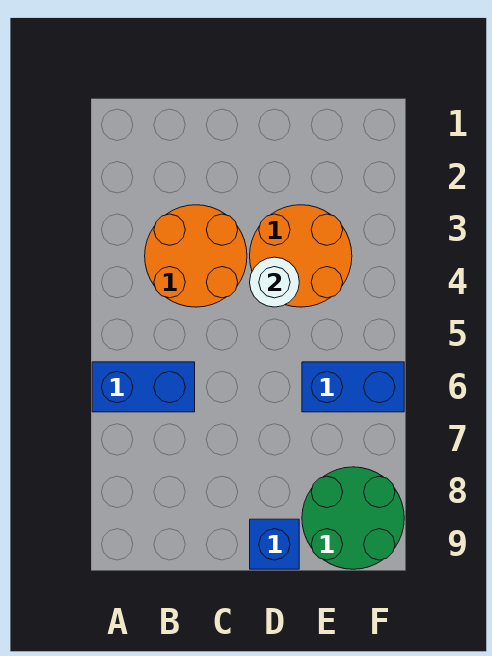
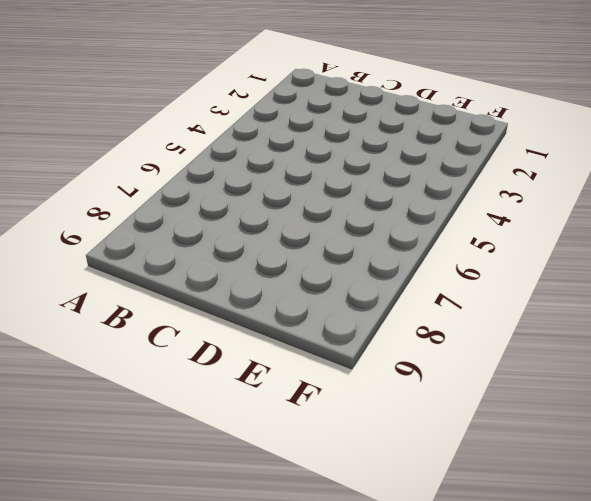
none -> blue brick A6:B6 level 1
none -> orange round brick B3:C4 level 1

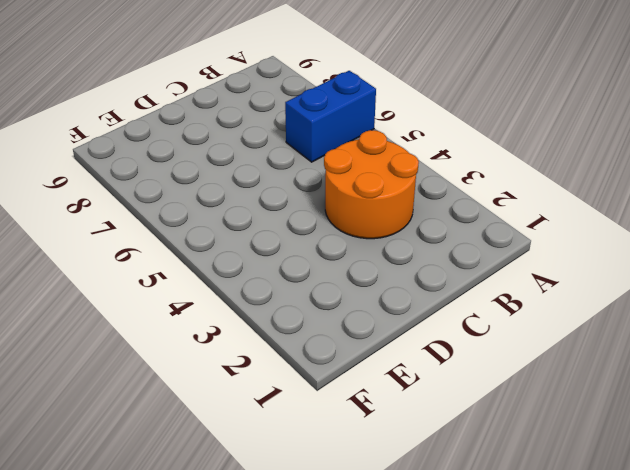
none -> orange round brick D3:E4 level 1
none -> blue brick D9 level 1

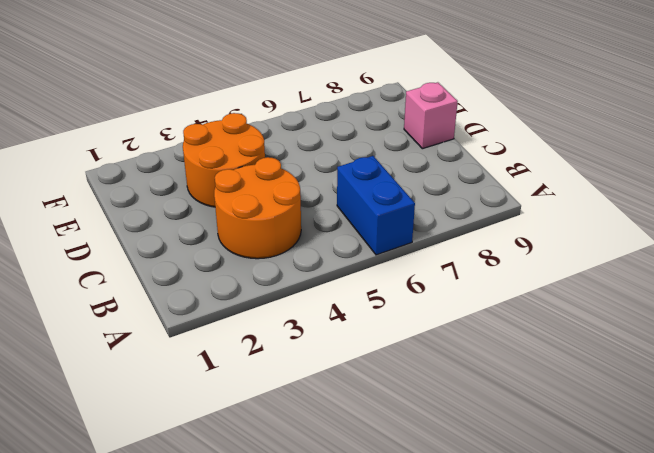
pink brick D9 level 1 -> blue brick D9 level 1
none -> blue brick E6:F6 level 1
none -> green round brick E8:F9 level 1

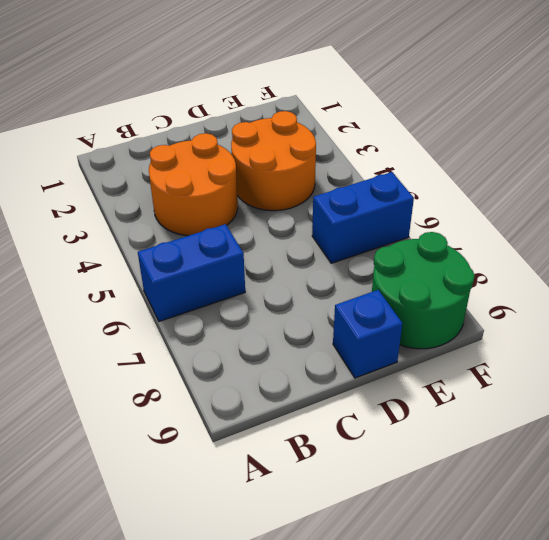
none -> white round brick D4 level 2

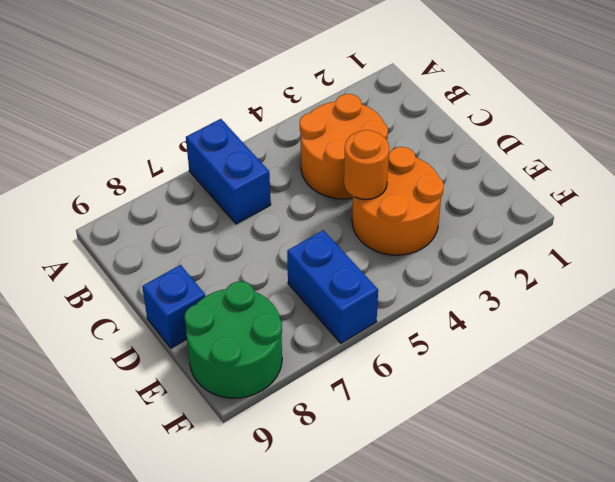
orange round brick D4 level 2 -> white round brick D4 level 2

